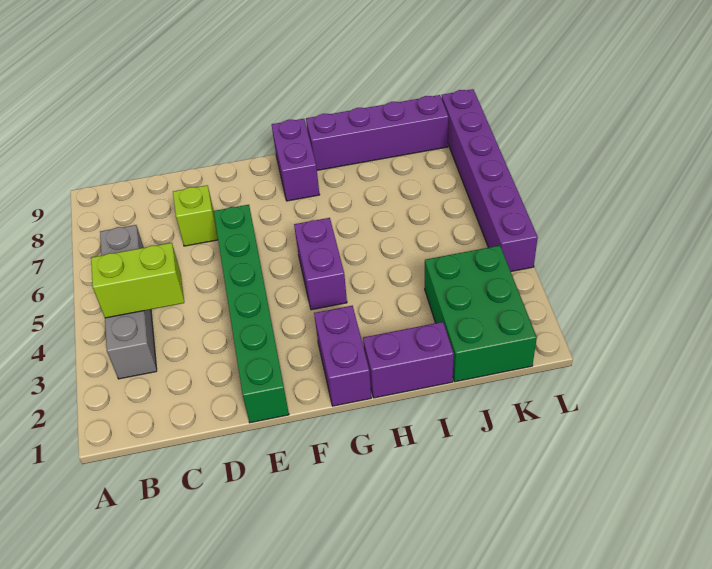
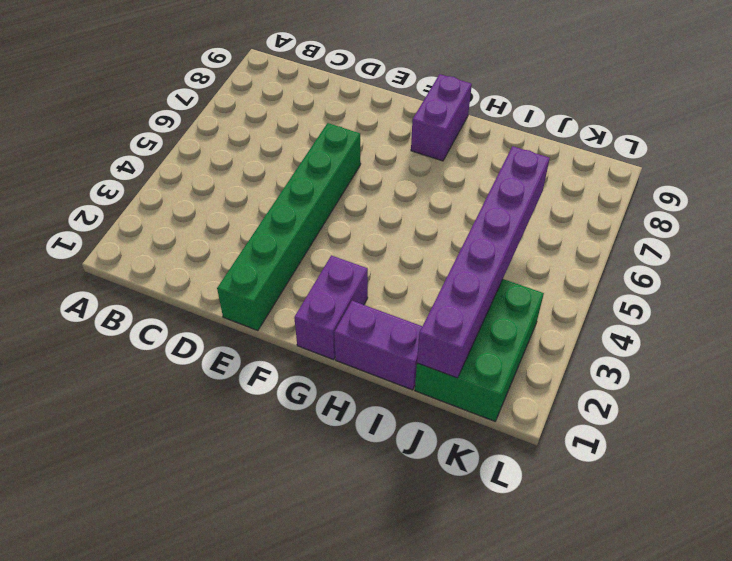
purple brick J1:J6 level 2 -> purple brick L4:L9 level 1
none -> grey brick B3:B6 level 1
none -> lime brick D7 level 1

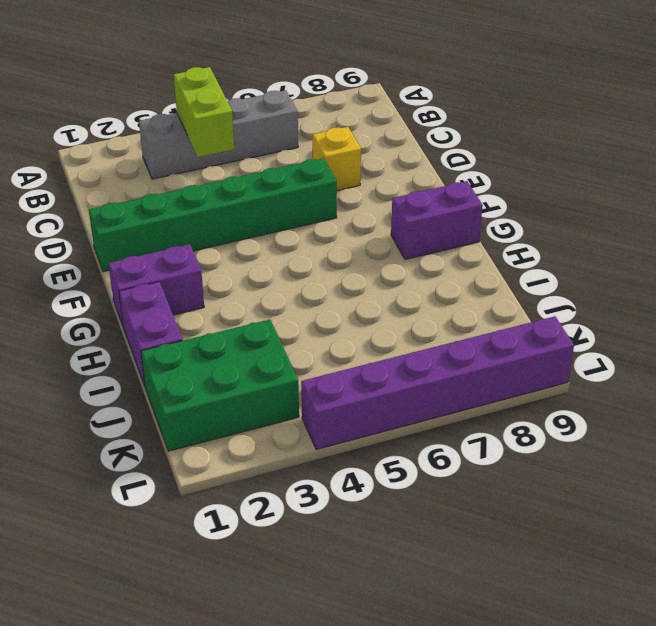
yellow brick D7 level 1 -> lime brick D7 level 1
none -> purple brick G4:G5 level 1
none -> purple brick H9:K9 level 1

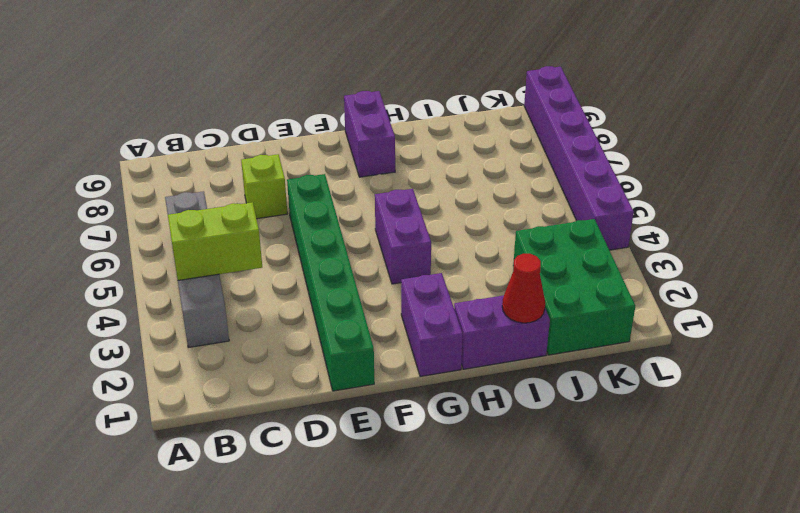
red cone I1 level 2 -> none
none -> purple brick H9:K9 level 1

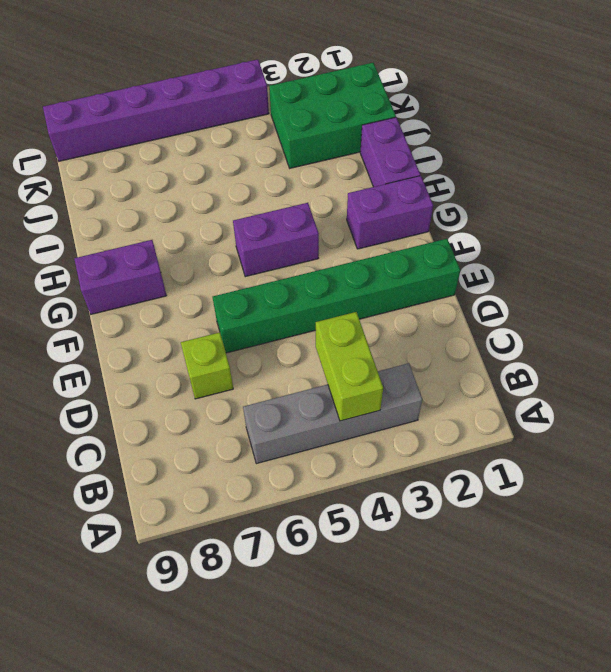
none -> purple brick H9:K9 level 1

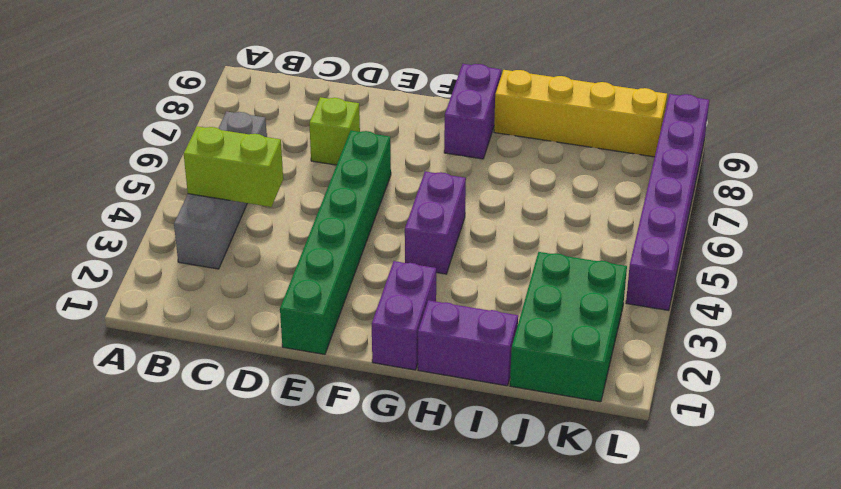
yellow brick H9:K9 level 1 -> purple brick H9:K9 level 1

